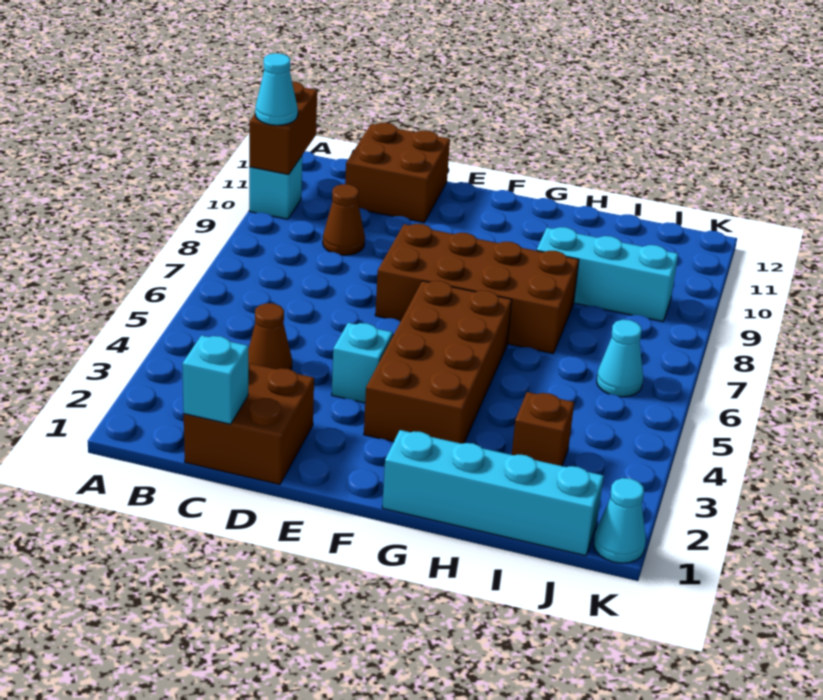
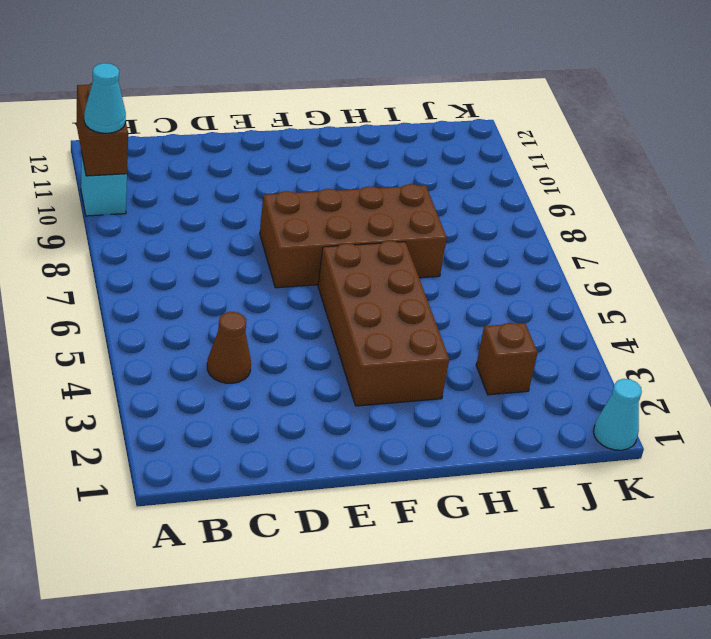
none -> brown brick C1:D2 level 1
none -> brown cone C9 level 1
none -> brown brick C11:D12 level 1

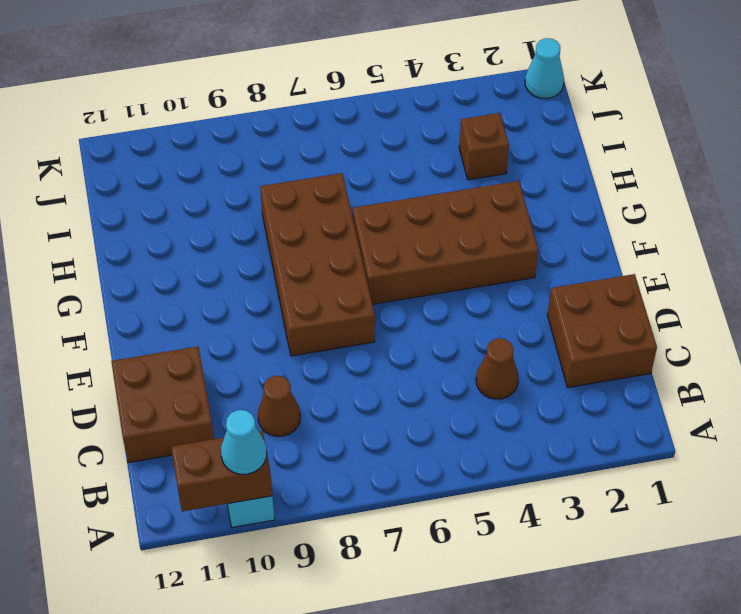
none -> cyan brick E4 level 1
none -> cyan brick G1:J1 level 1
none -> cyan brick H9:J9 level 1

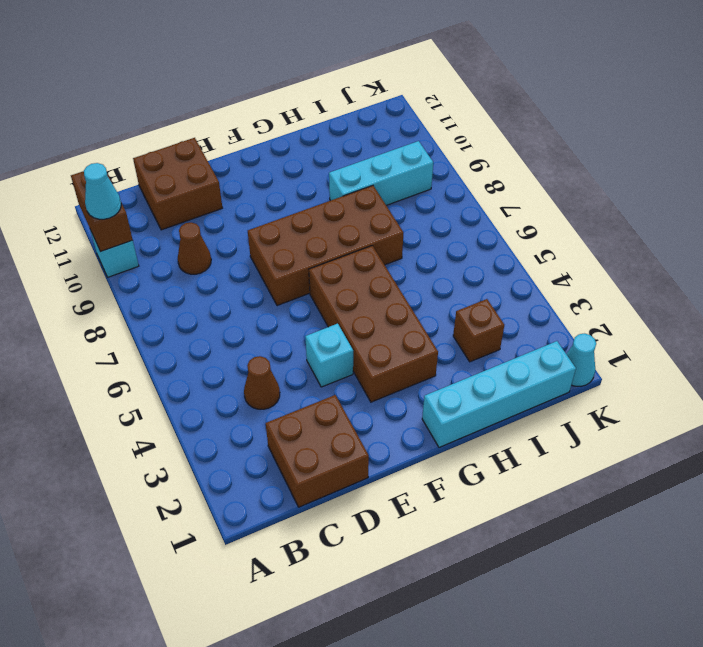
none -> cyan cone J6 level 1
none -> cyan brick C1 level 2

